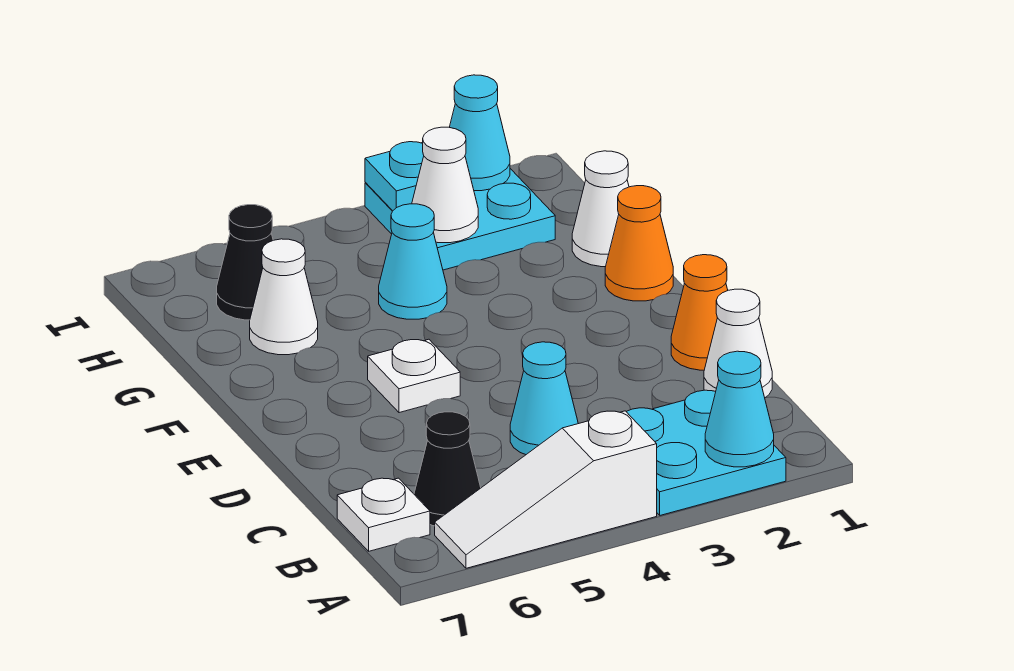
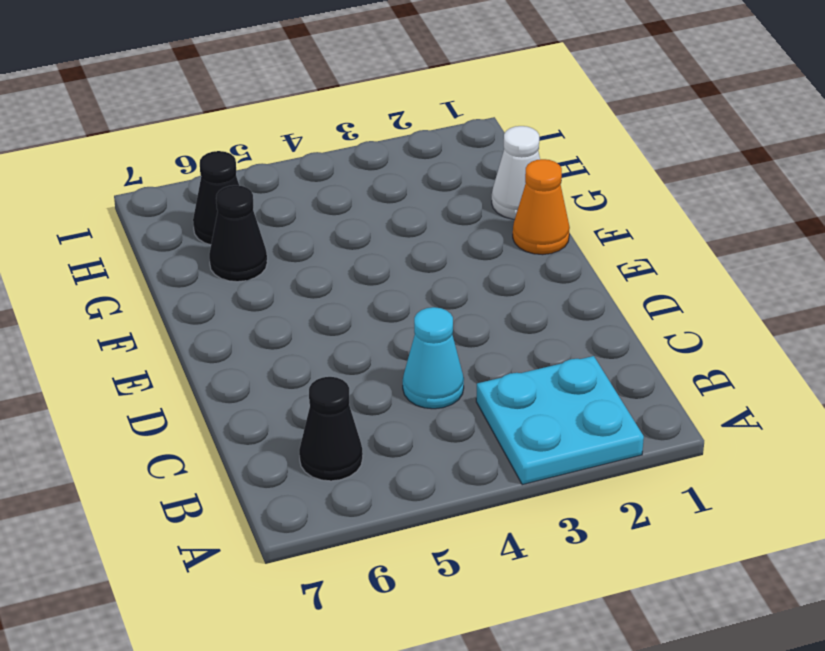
black cone G6 level 1 -> white cone G6 level 1
none -> white slope A4:A6 level 1 top 4
none -> white plate B7 level 1
none -> white cone C1 level 1

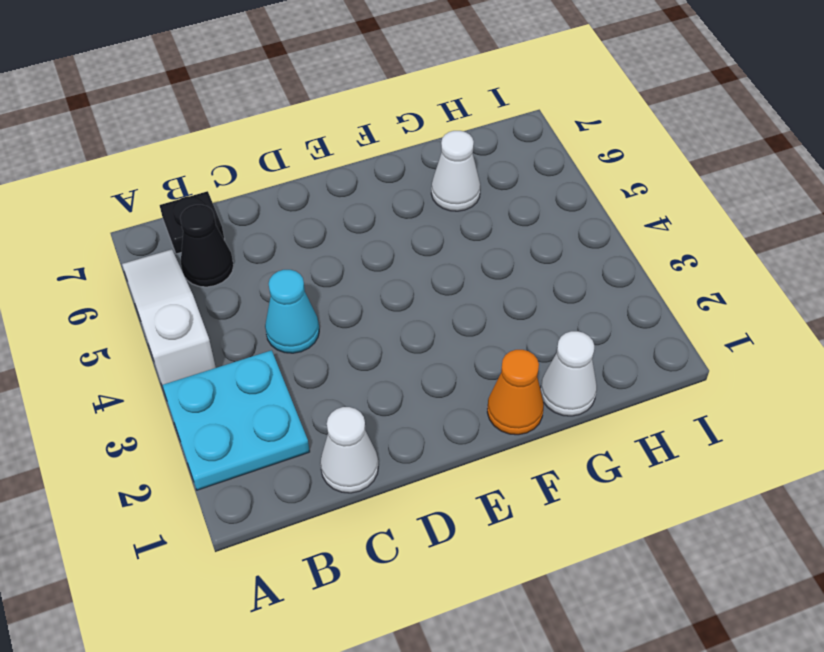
black plate B7 level 1 -> white plate B7 level 1
none -> orange cone D1 level 1
none -> white plate E5 level 1
none -> cyan cone G4 level 1

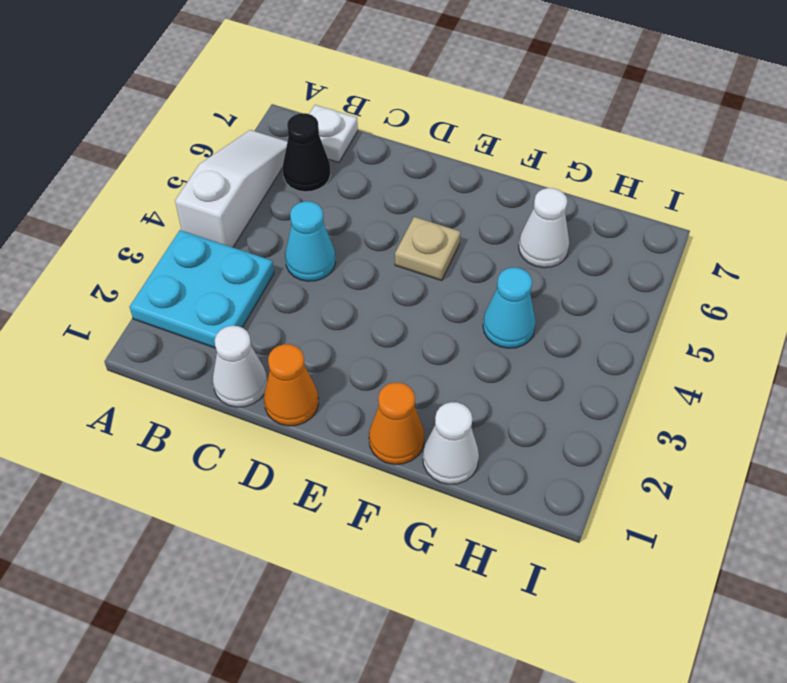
tan plate E5 level 1 -> white plate E5 level 1
none -> cyan plate H2:I3 level 1
none -> black cone H6 level 1
none -> cyan cone A2 level 2

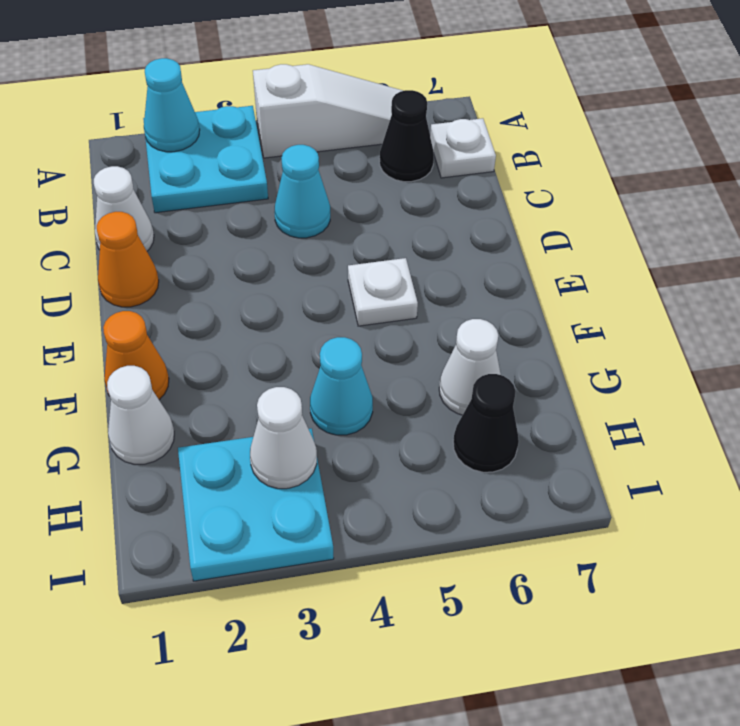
none -> cyan cone I2 level 2
none -> cyan plate I3 level 2

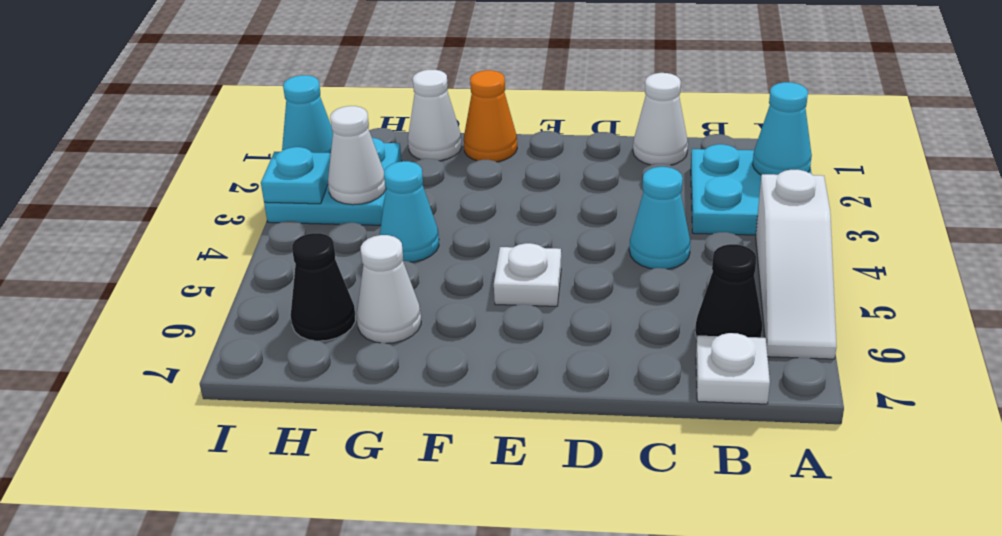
none -> orange cone D1 level 1

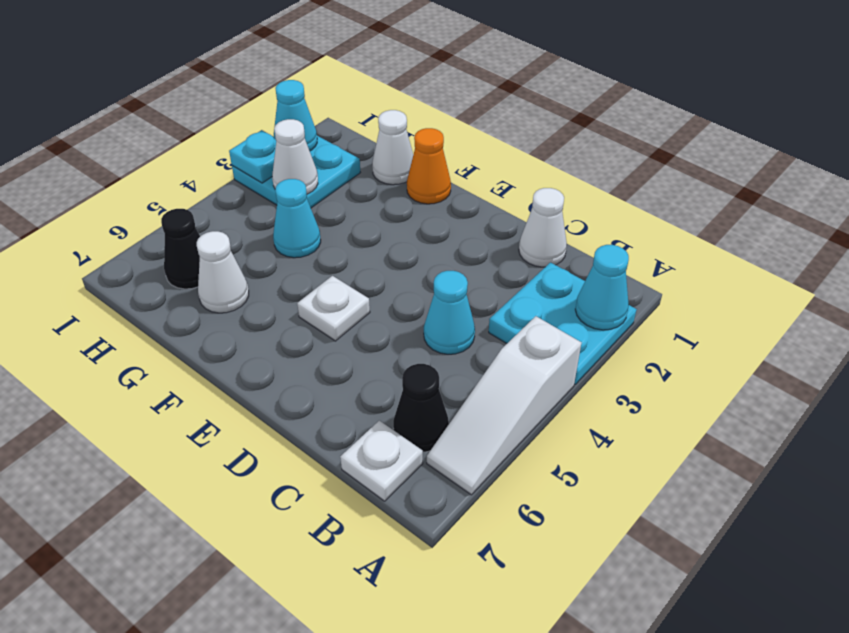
none -> orange cone D1 level 1

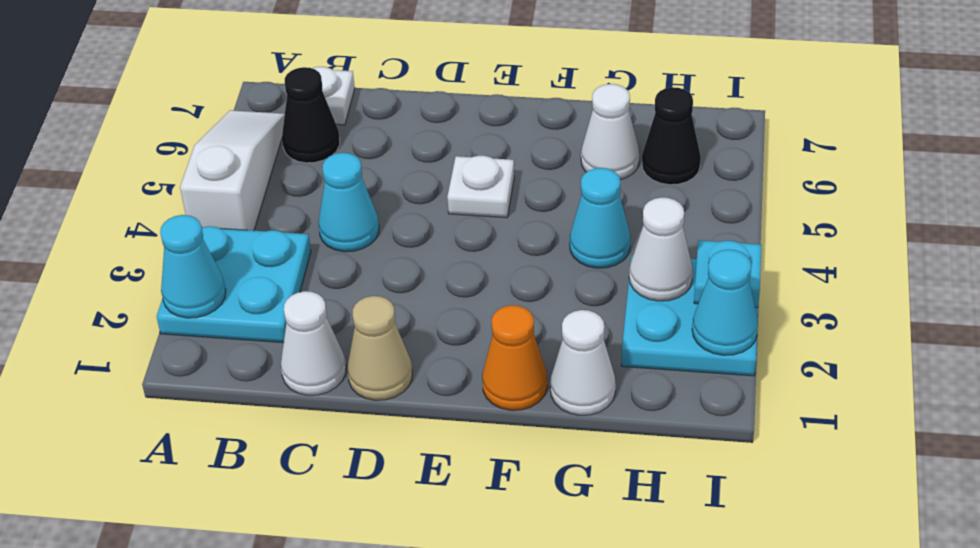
tan cone D1 level 1 -> orange cone D1 level 1

